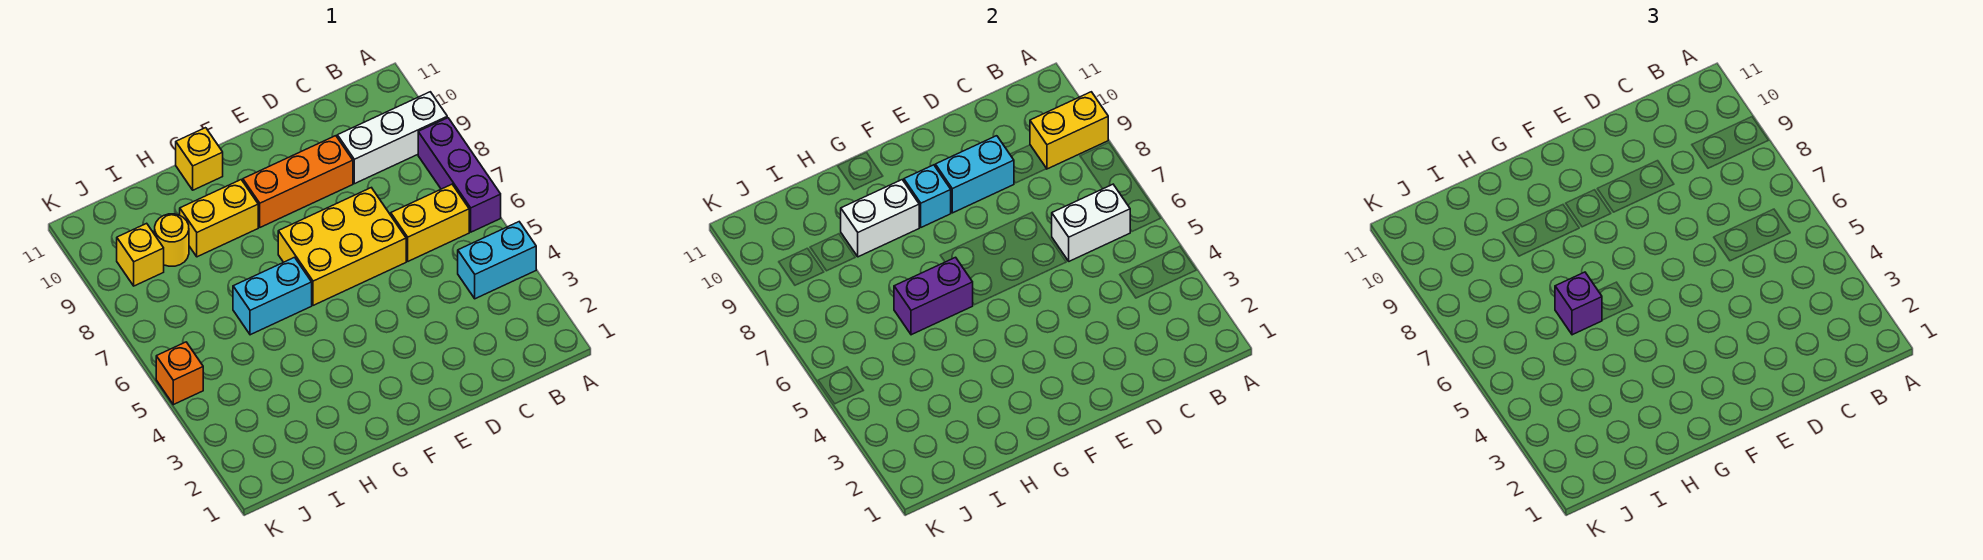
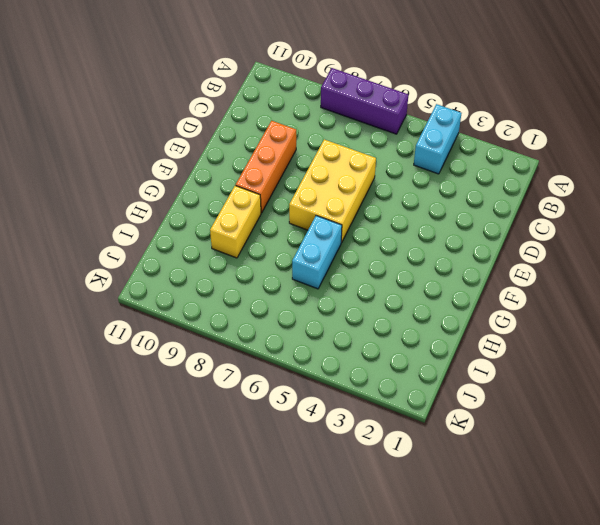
none -> white brick A9:C9 level 1
none -> yellow brick B6:C6 level 1
none -> yellow brick G11 level 1

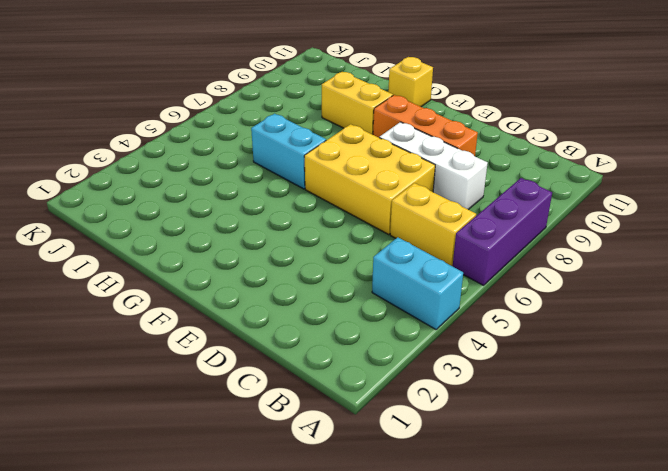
white brick C8:E8 level 1 -> white brick A9:C9 level 1
none -> yellow round brick I9 level 1
none -> yellow brick J9 level 1
none -> orange brick K5 level 1

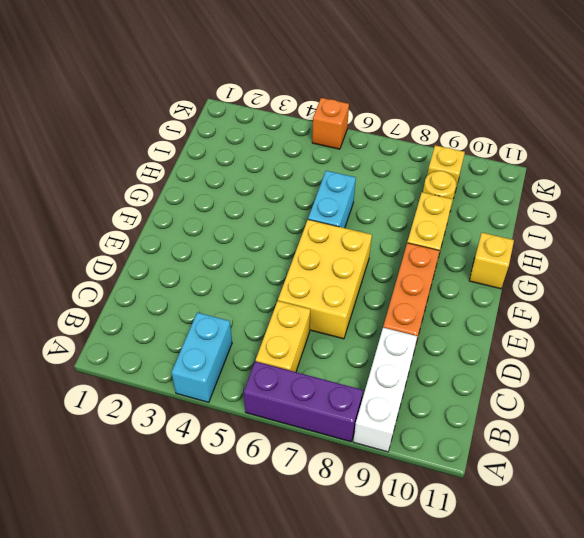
none -> yellow brick A9:B9 level 2
none -> white brick B6:C6 level 2
none -> cyan brick D9:E9 level 2

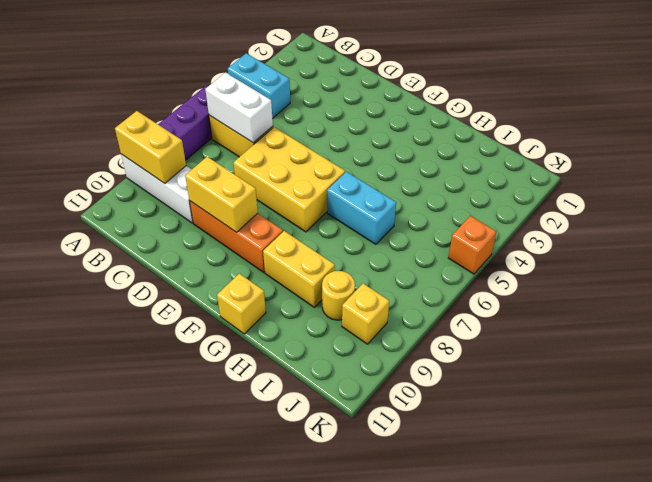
yellow brick D9:E9 level 2 -> cyan brick D9:E9 level 2
none -> cyan brick F9 level 2
none -> purple brick G6:H6 level 2
none -> white brick G9:H9 level 2

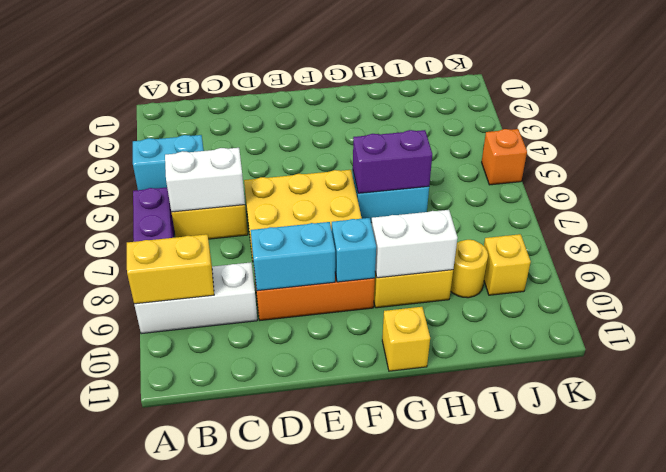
none -> purple brick H6 level 3

